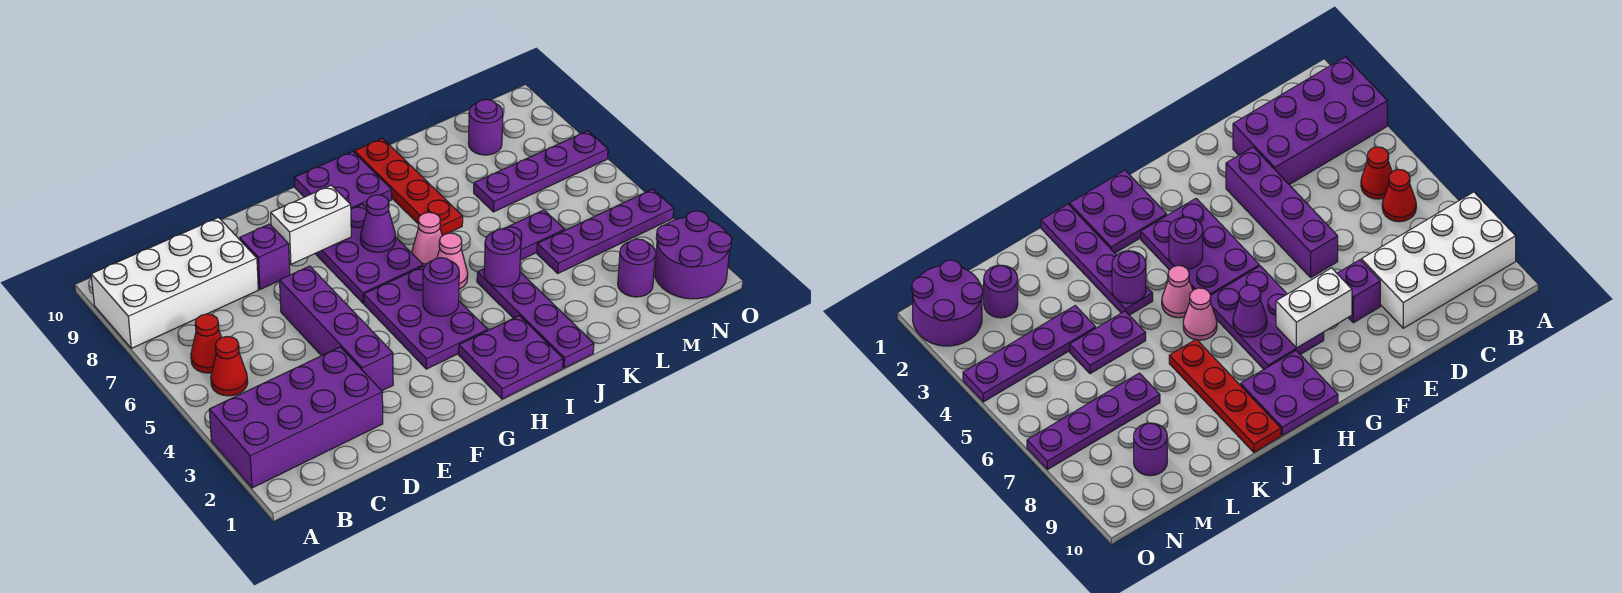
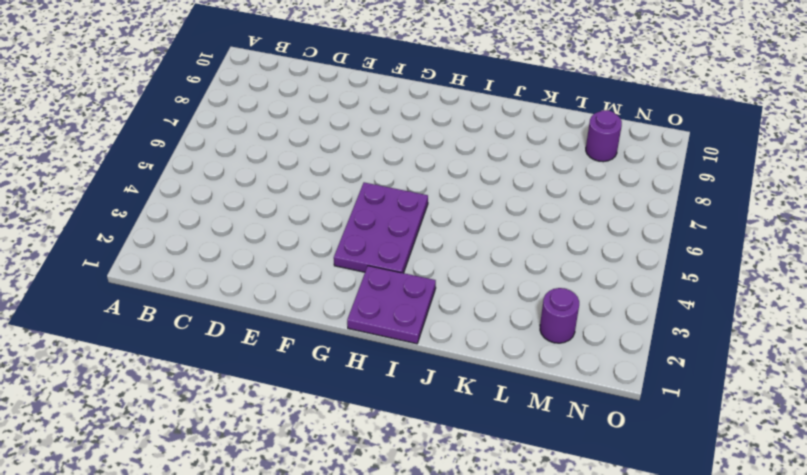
none -> purple brick A2:D3 level 1
none -> white brick A8:D9 level 1
none -> red cone B5 level 1

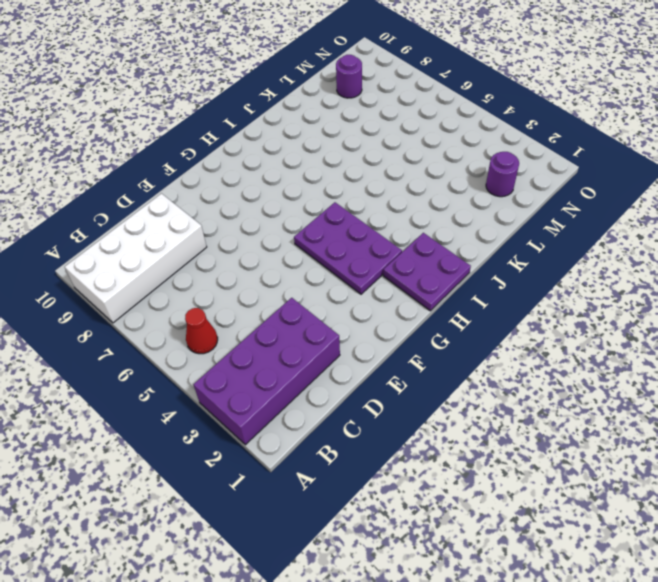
none -> red cone B6 level 1
none -> purple brick E3:E6 level 1
none -> purple brick E8 level 1

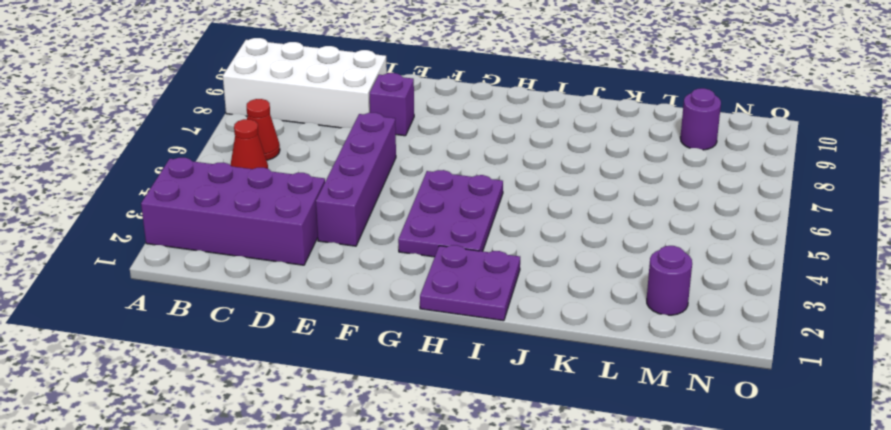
none -> purple plate G6:H8 level 1
none -> purple plate H9:I10 level 1
none -> pink cone I5 level 1

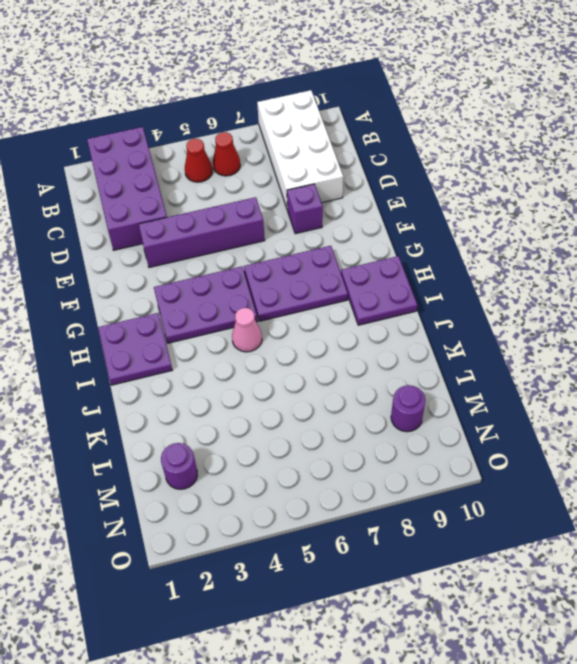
none -> pink cone I6 level 1
none -> purple plate J1:J4 level 1
none -> red plate J7:J10 level 1

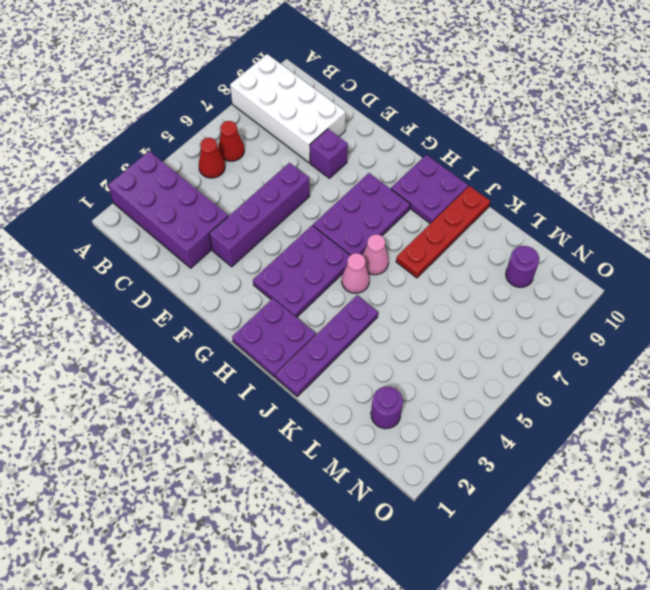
none -> purple plate K5:L5 level 1
none -> purple plate L4:O4 level 1
none -> purple plate L7:O7 level 1

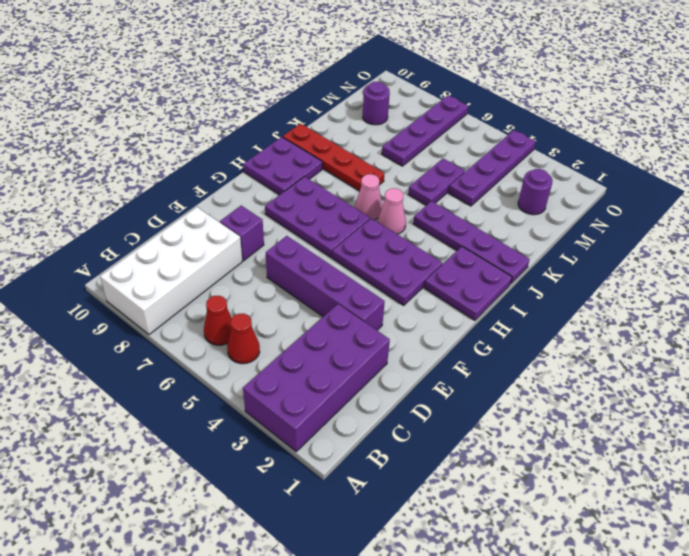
none -> purple round brick N1:O2 level 1
none -> white brick F8:G8 level 2
none -> purple round brick H4 level 2

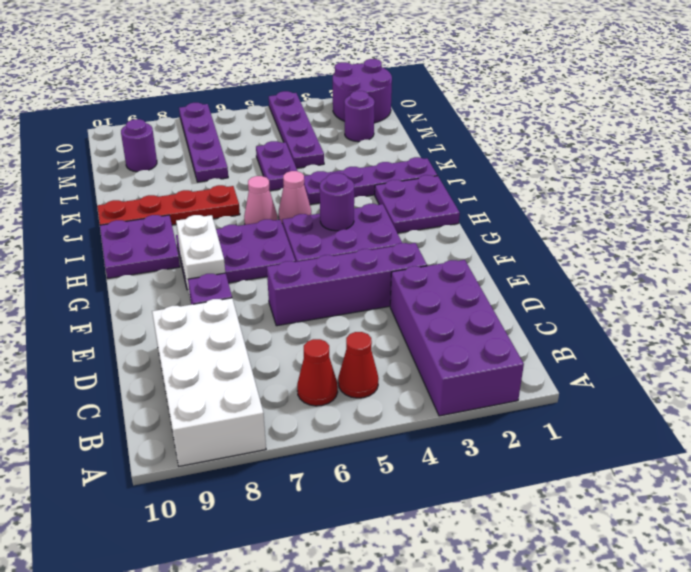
none -> purple cone H7 level 2
none -> purple round brick J4 level 2

